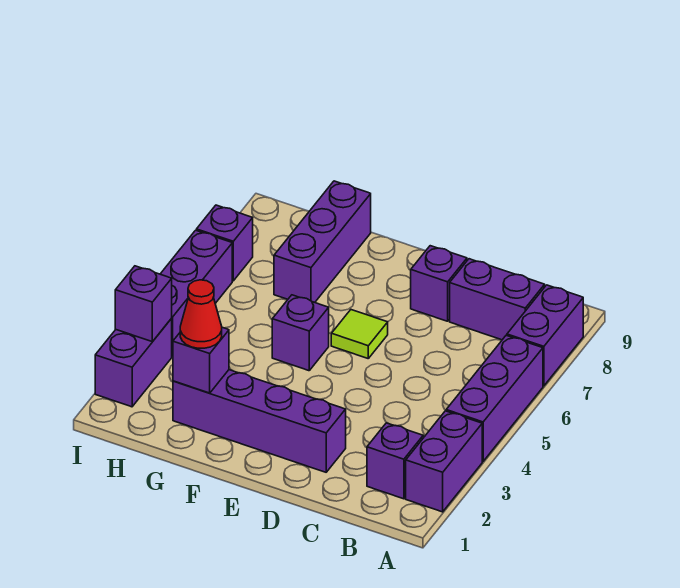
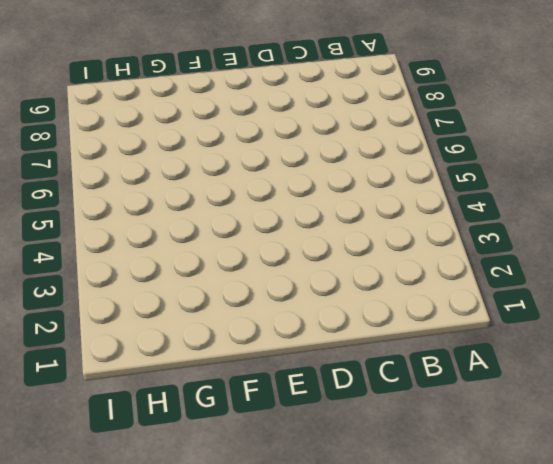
none -> purple brick A2:A3 level 1
none -> purple brick A4:A6 level 1
none -> purple brick A7:A8 level 1

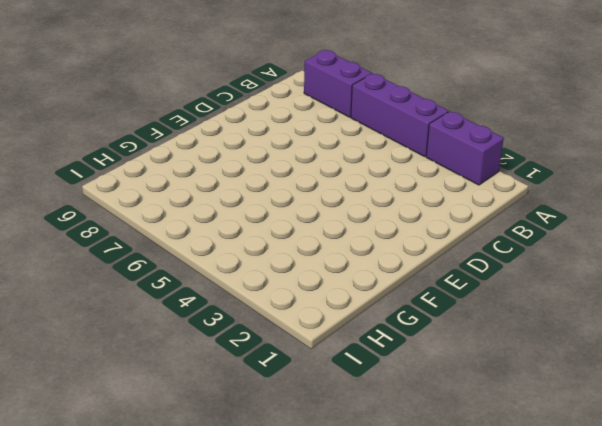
none -> purple brick B2 level 1
none -> purple brick B8:C8 level 1
none -> purple brick D2:G2 level 1

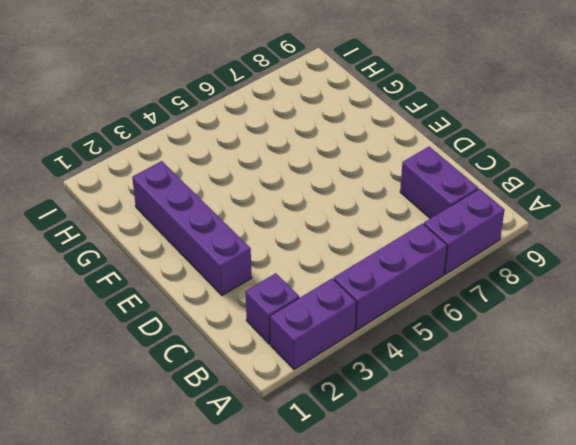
none -> purple brick D8 level 1
none -> lime tile E6 level 1
none -> purple brick F5 level 1

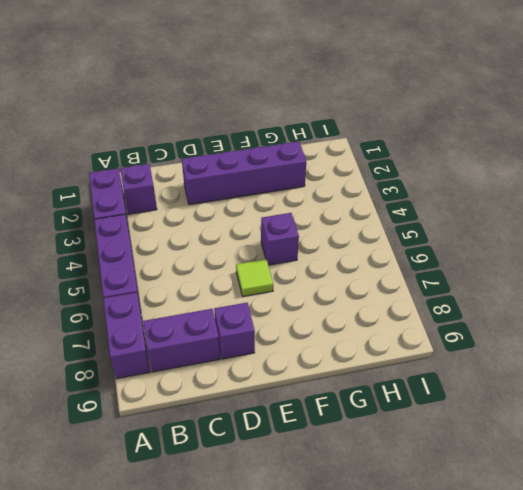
none -> purple brick G7:G9 level 1
none -> purple brick I2:I3 level 1
none -> purple brick I4:I6 level 1

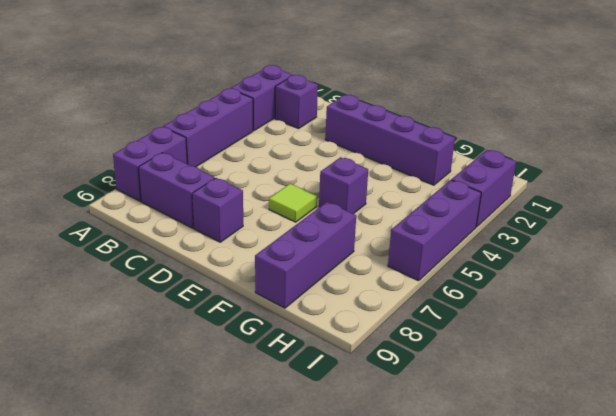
none -> purple brick I7 level 1
none -> purple brick G2 level 2
none -> purple brick I3 level 2

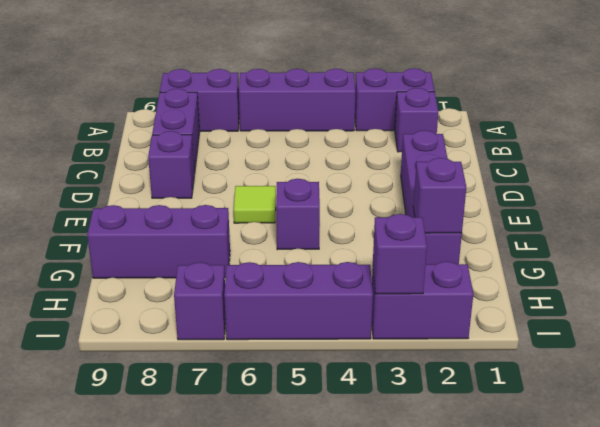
none -> red cone G2 level 3

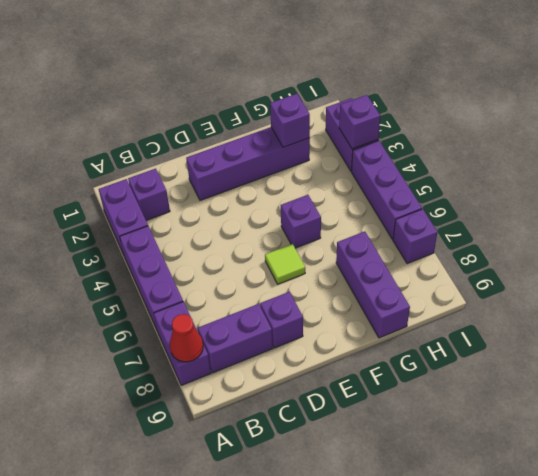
red cone A8 level 2 -> red cone G2 level 3

